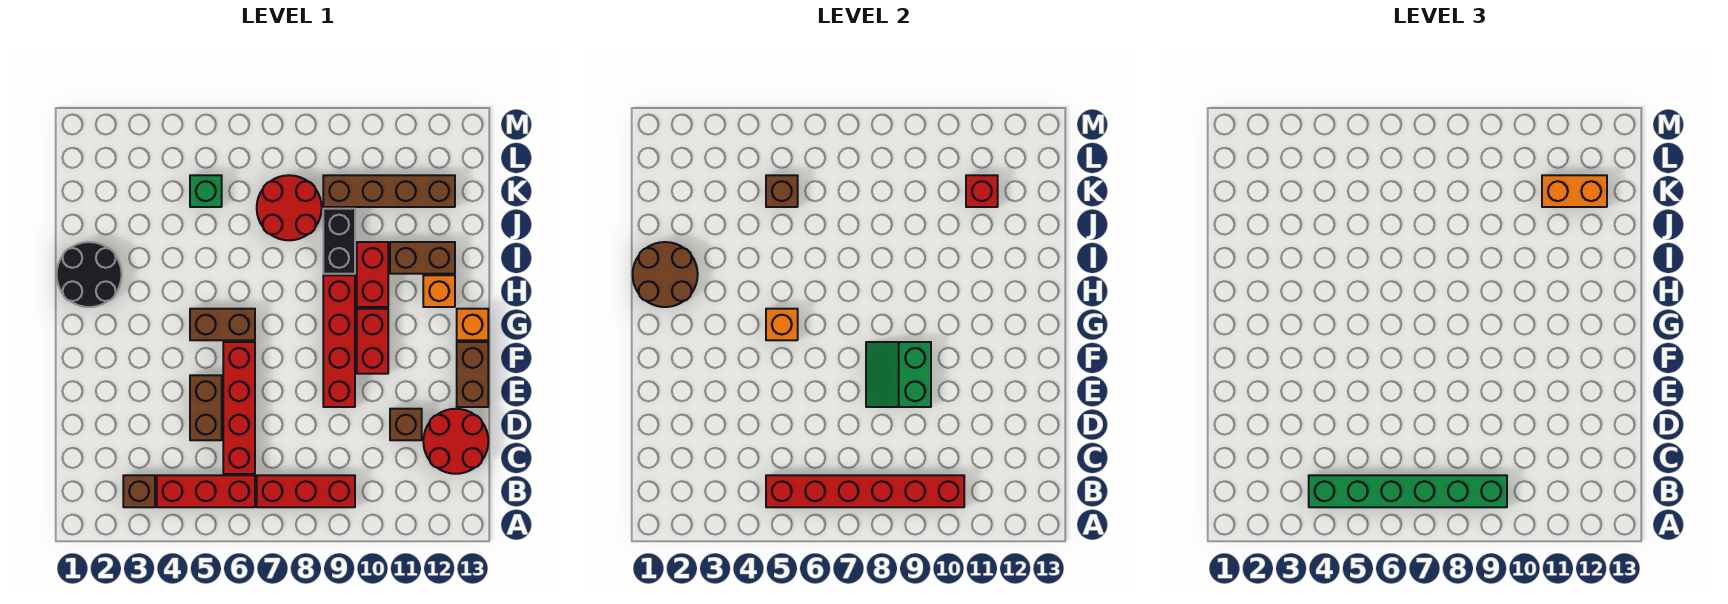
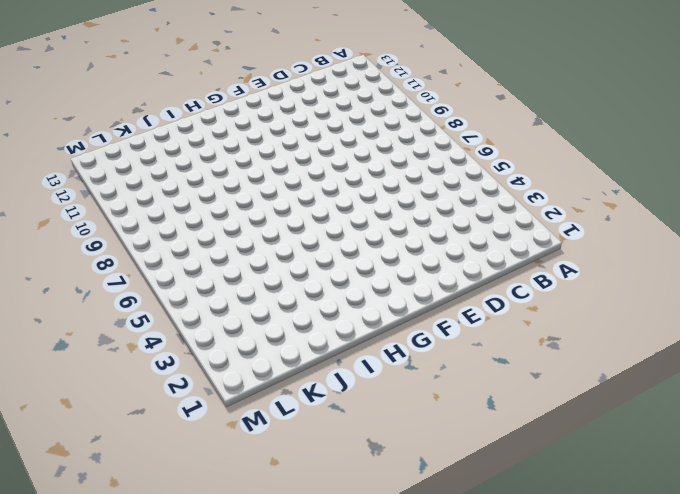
none -> brown brick B3 level 1
none -> red brick B4:B6 level 1
none -> red brick B7:B9 level 1

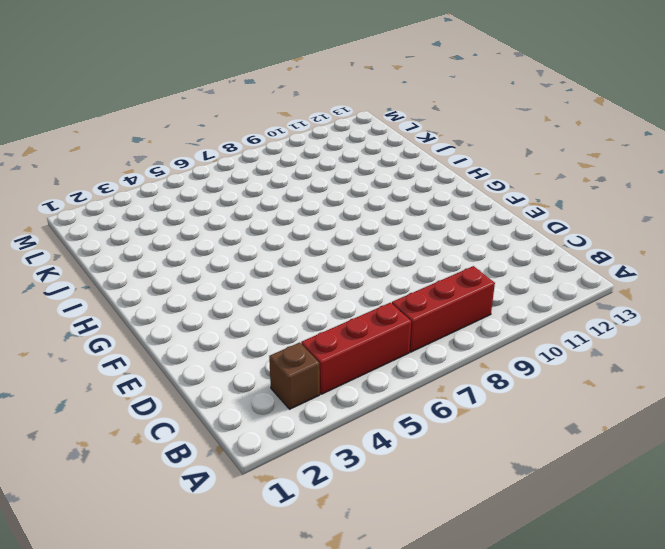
none -> red brick C6:F6 level 1
none -> red round brick C12:D13 level 1
none -> brown brick D5:E5 level 1

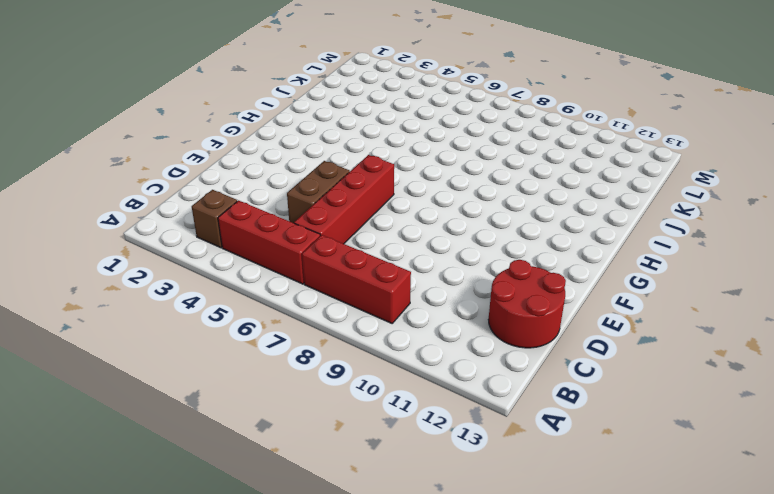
none -> brown brick D11 level 1
none -> red brick E9:H9 level 1
none -> brown brick E13:F13 level 1

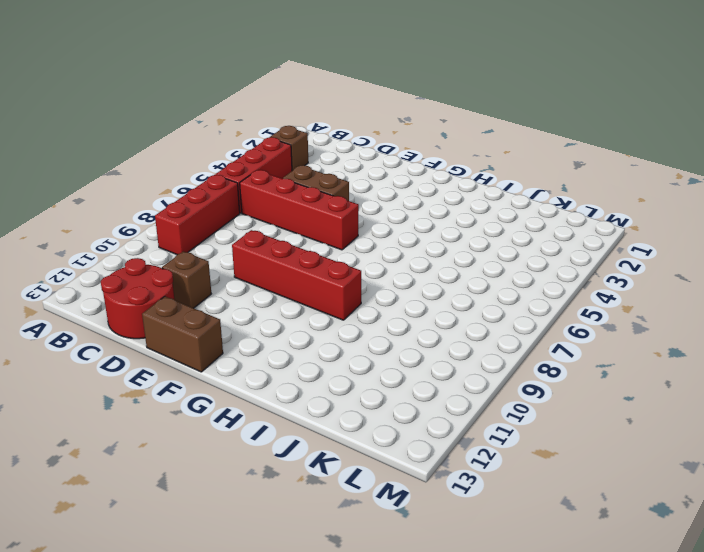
none -> red brick F10:G10 level 1
none -> brown brick G5:G6 level 1
none -> orange brick G13 level 1

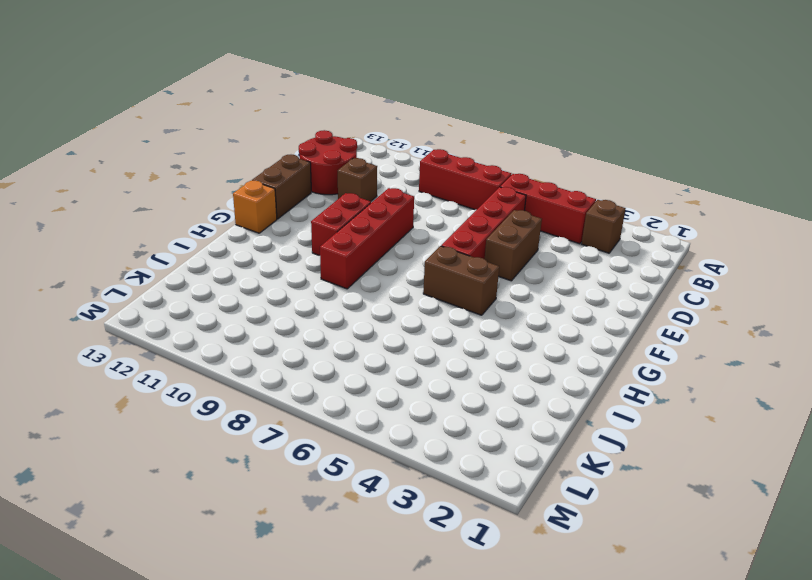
none -> black round brick H1:I2 level 1
none -> red brick H10:I10 level 1
none -> orange brick H12 level 1

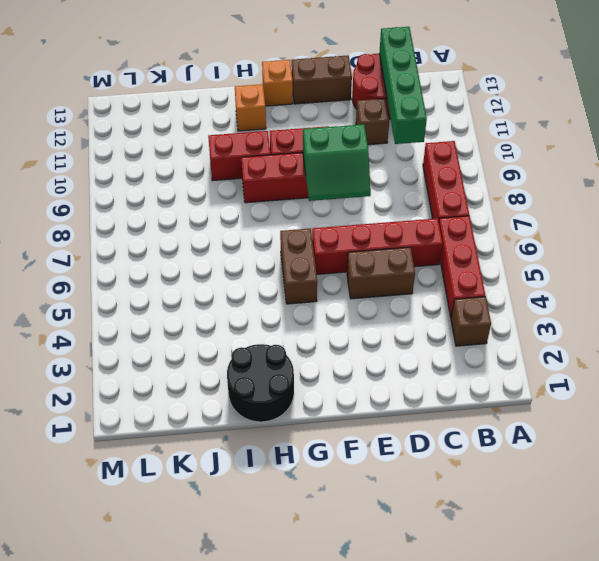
green brick C10:C13 level 2 -> none
none -> black brick I9:J9 level 1
none -> brown brick I11:I12 level 1
none -> red round brick J7:K8 level 1

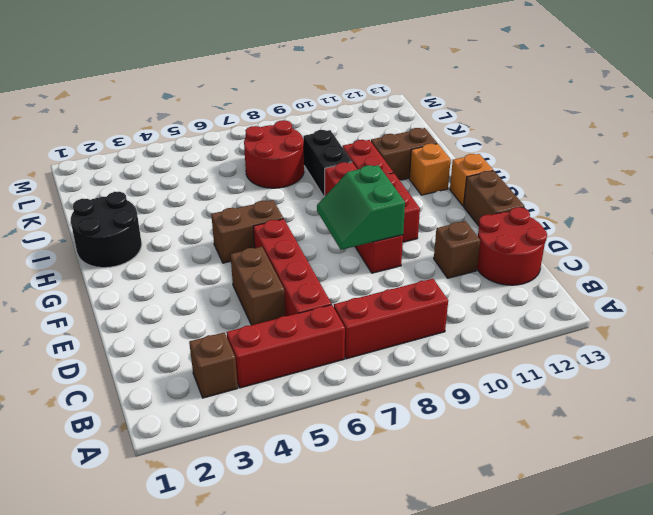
none -> green brick K5 level 1
none -> brown brick K9:K12 level 1
none -> red brick B5:B10 level 2

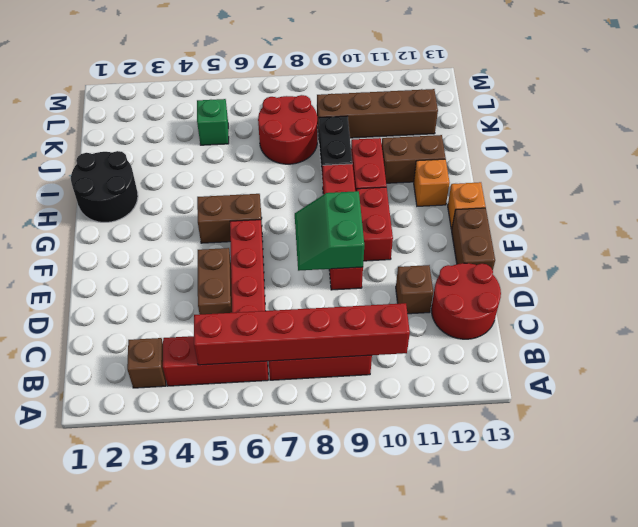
none -> orange brick G5 level 2
none -> brown round brick H1:I2 level 2
none -> brown brick K5 level 2

